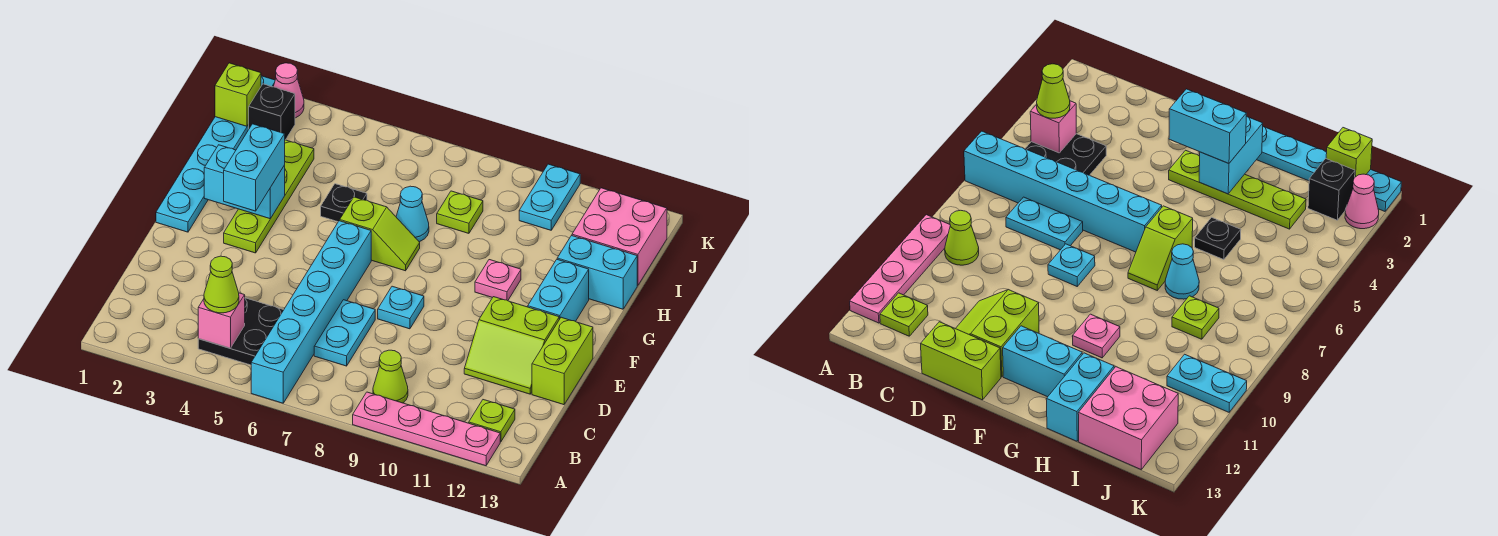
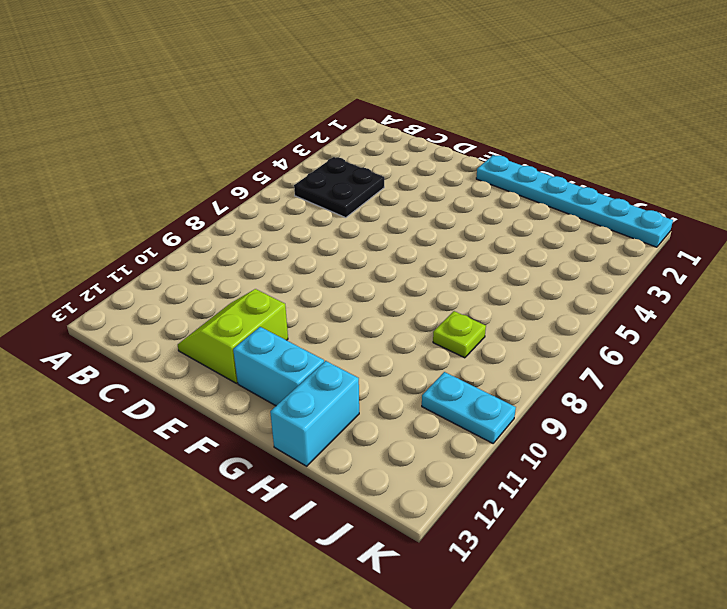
none -> cyan brick A6:F6 level 1
none -> pink plate A9:A12 level 1
none -> lime cone B9 level 1

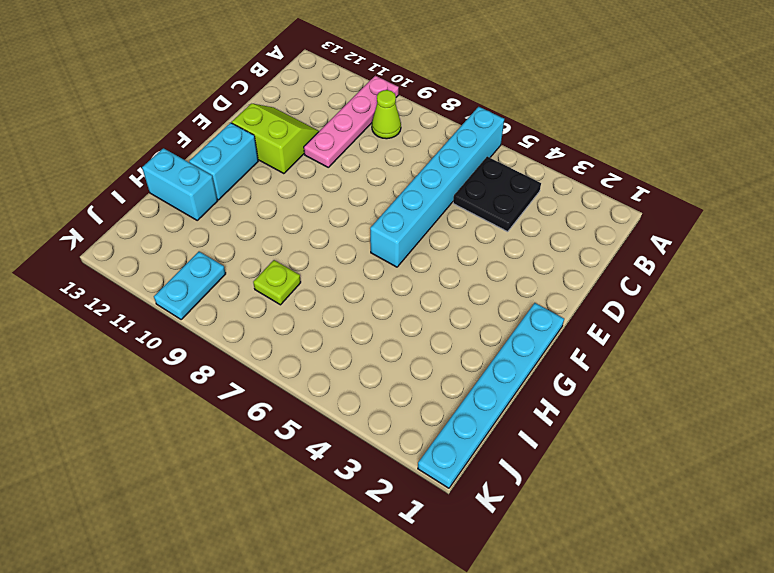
pink plate A10:D10 level 1 -> pink plate A9:A12 level 1
none -> lime plate B12 level 1
none -> cyan plate C7:D7 level 1
none -> lime brick D13:E13 level 1

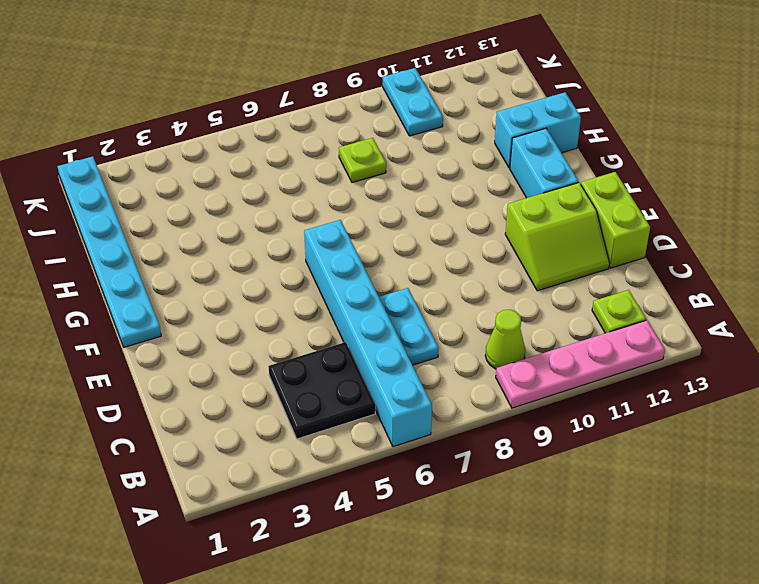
none -> cyan plate E8 level 1
none -> lime plate F3:I3 level 1
none -> lime slope G6:G7 level 1 top 6

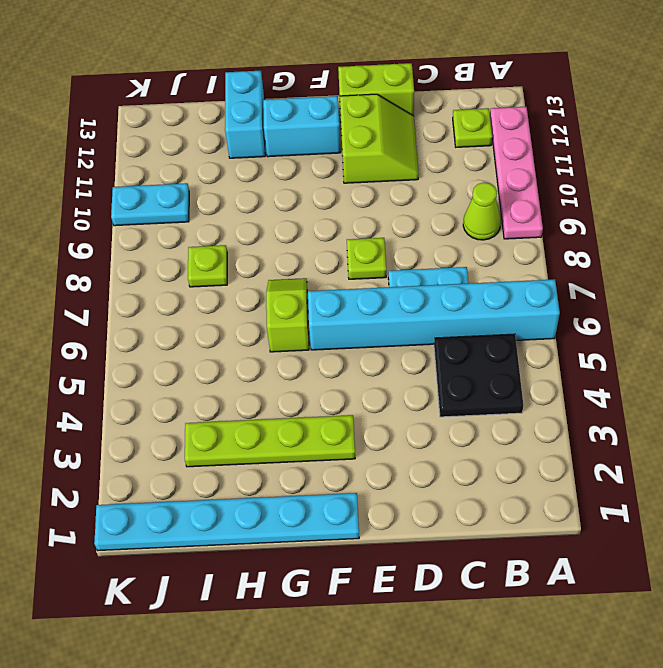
lime plate E8 level 1 -> cyan plate E8 level 1
none -> pink plate G10 level 1
none -> black plate H5 level 1
none -> cyan cone H7 level 1

